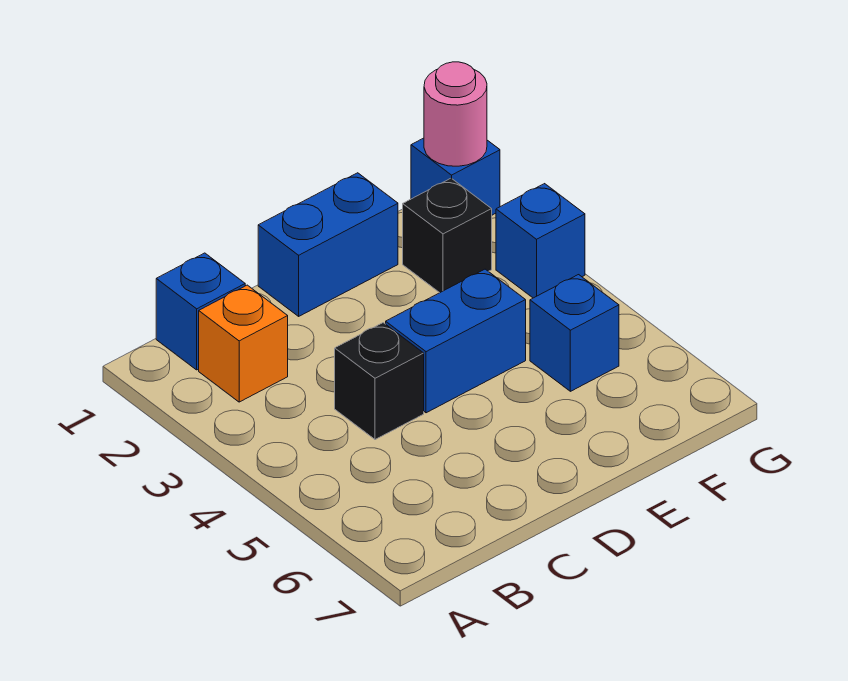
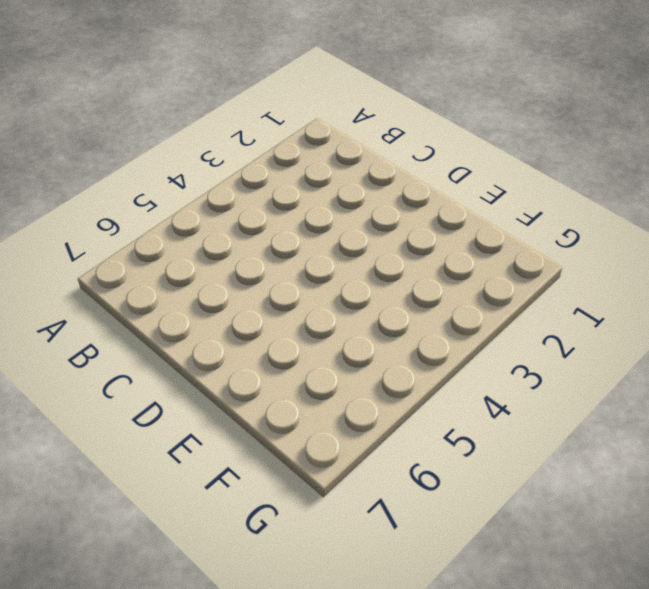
none -> blue brick B1 level 1
none -> orange brick B2 level 1

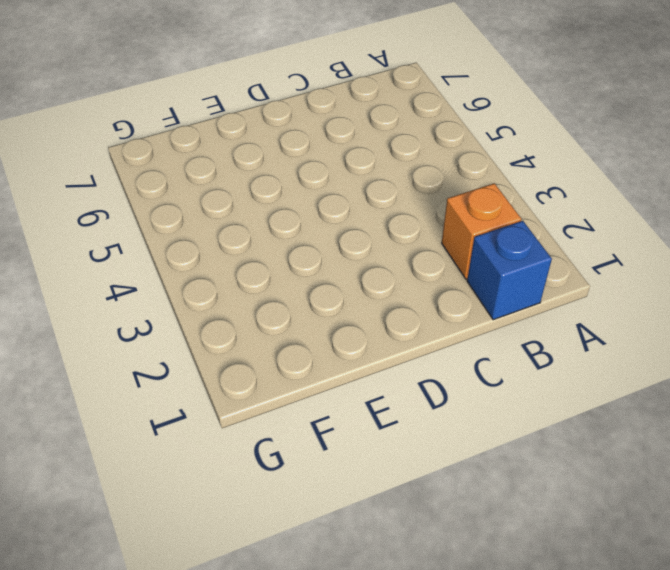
none -> black brick C4 level 1
none -> blue brick D1:E1 level 1

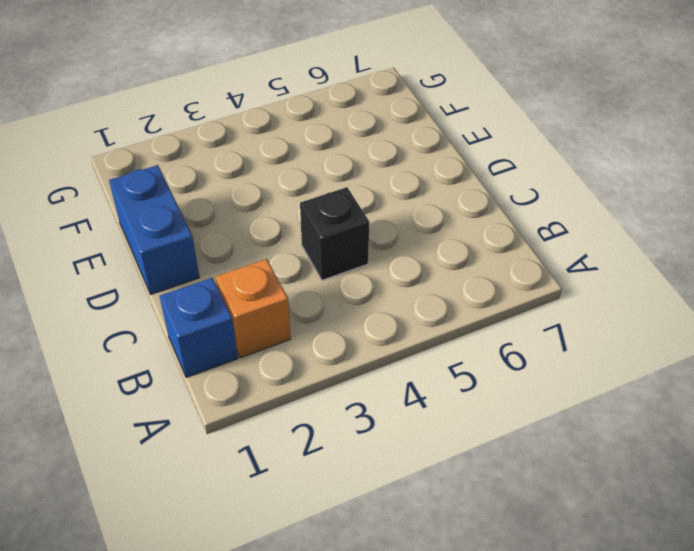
none -> blue brick D4:E4 level 1
none -> black brick F2 level 1

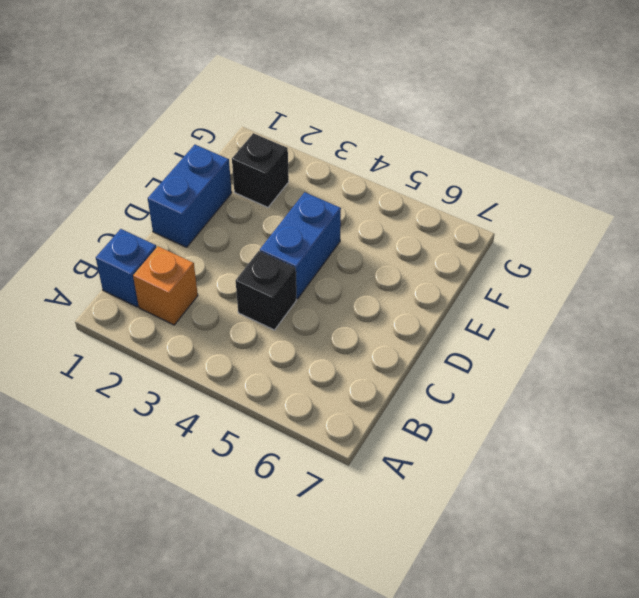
none -> blue brick F5 level 1
none -> blue brick G1 level 1

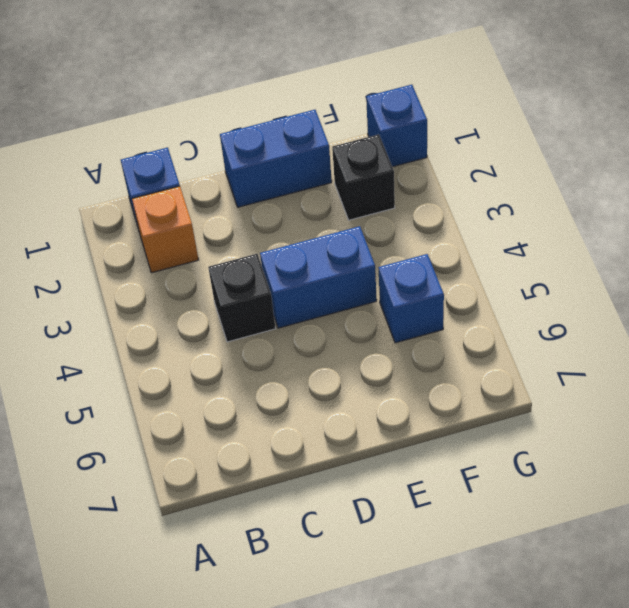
none -> blue brick G3 level 1
none -> pink round brick G1 level 2

